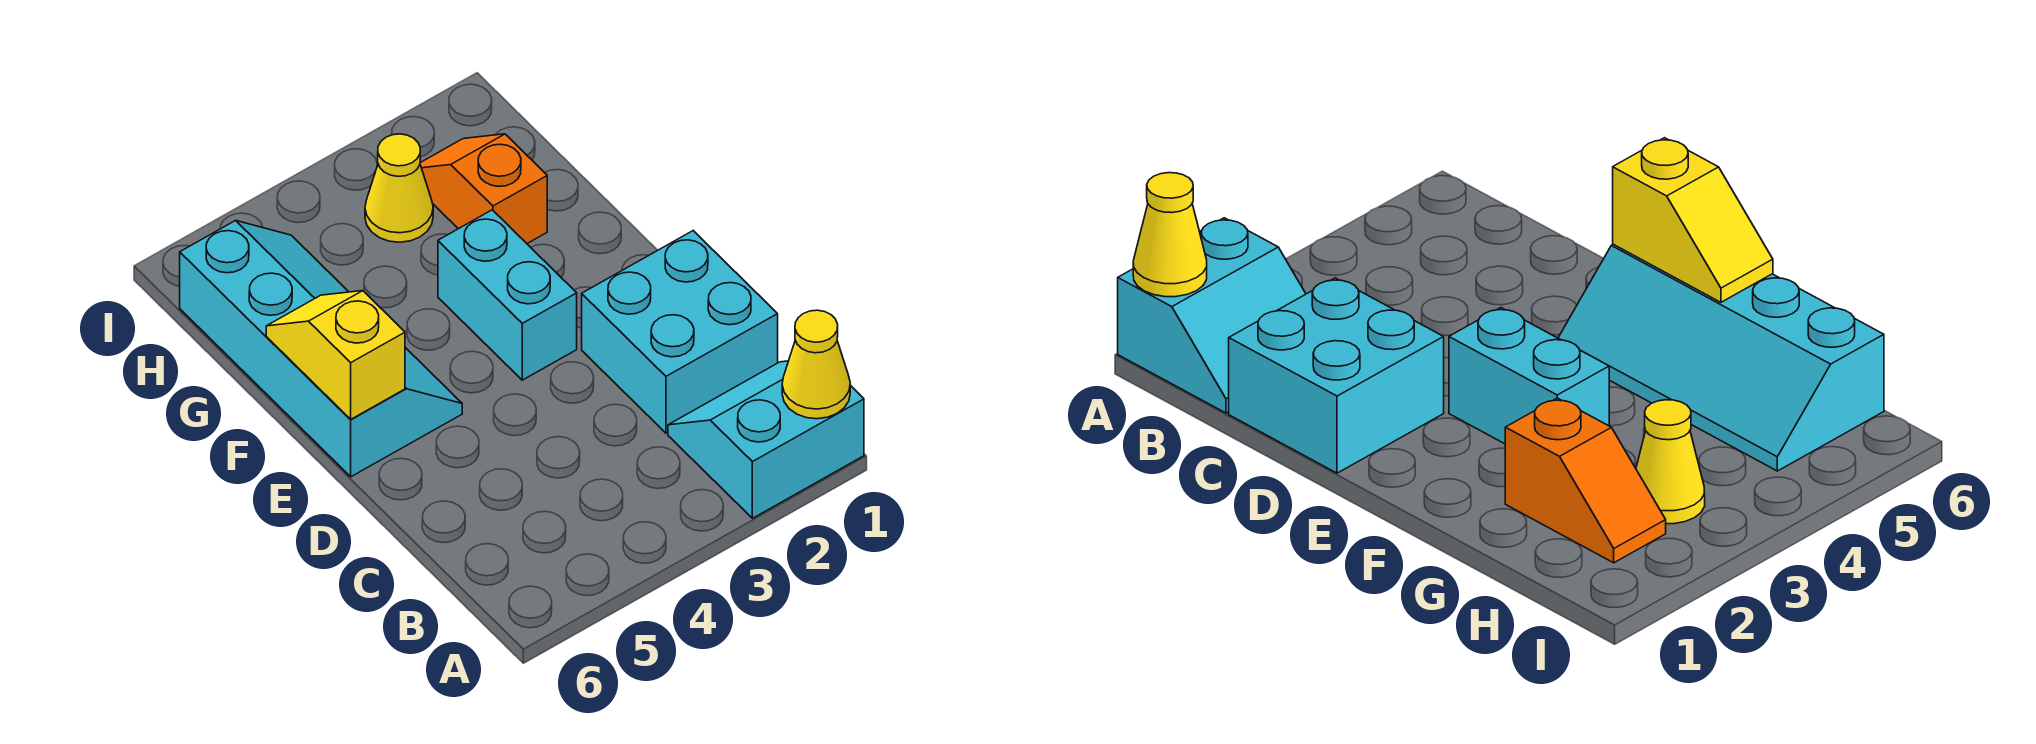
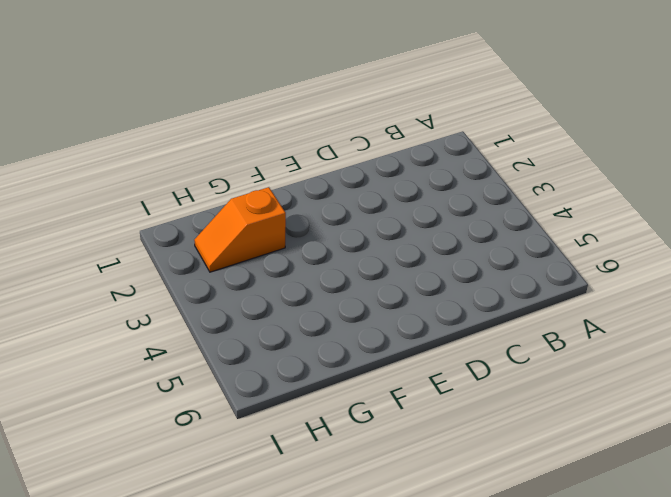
none -> cyan slope A1:B2 level 1 top A
none -> cyan brick C1:D2 level 1

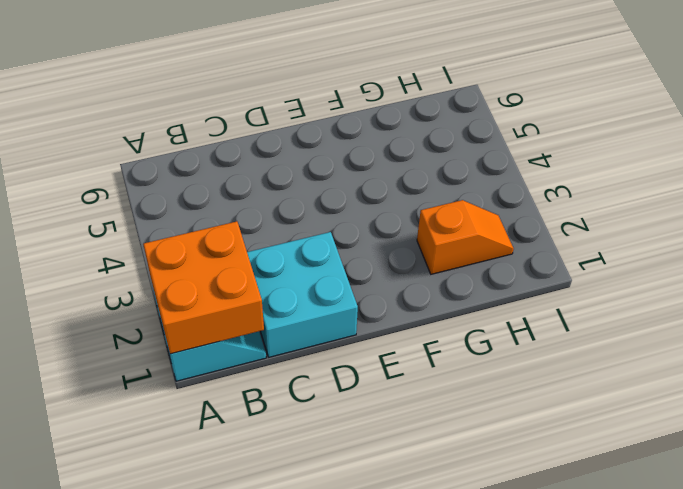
orange brick A1:B2 level 2 -> yellow cone A1 level 2
none -> cyan brick E3:F3 level 1
none -> cyan slope E5:H6 level 1 top 6

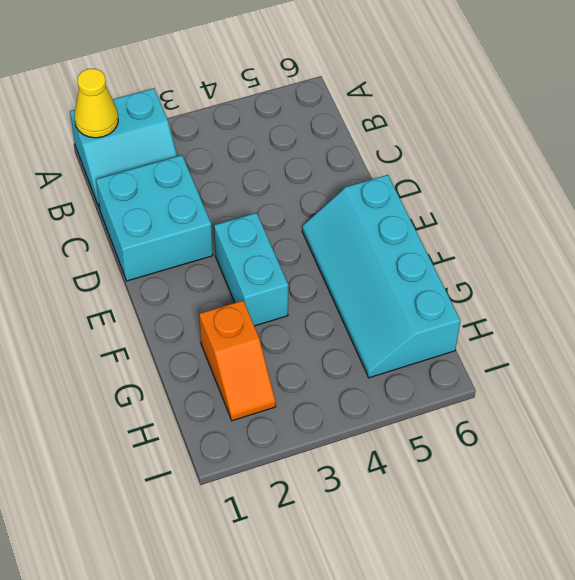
none -> yellow cone H3 level 1
none -> yellow slope E6:F6 level 2 top E

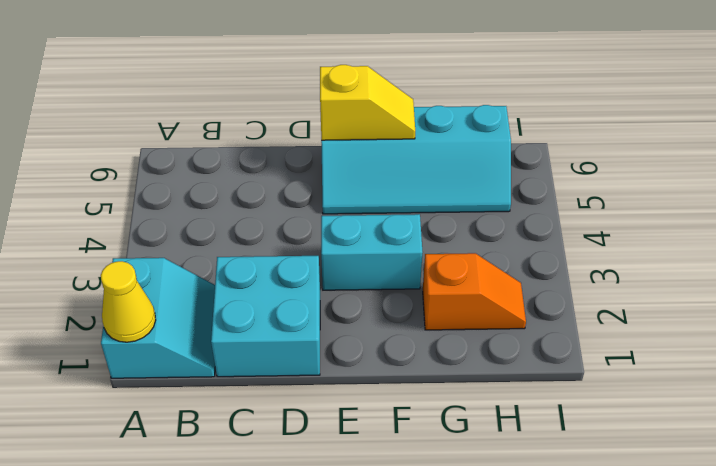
none -> yellow cone H3 level 1

